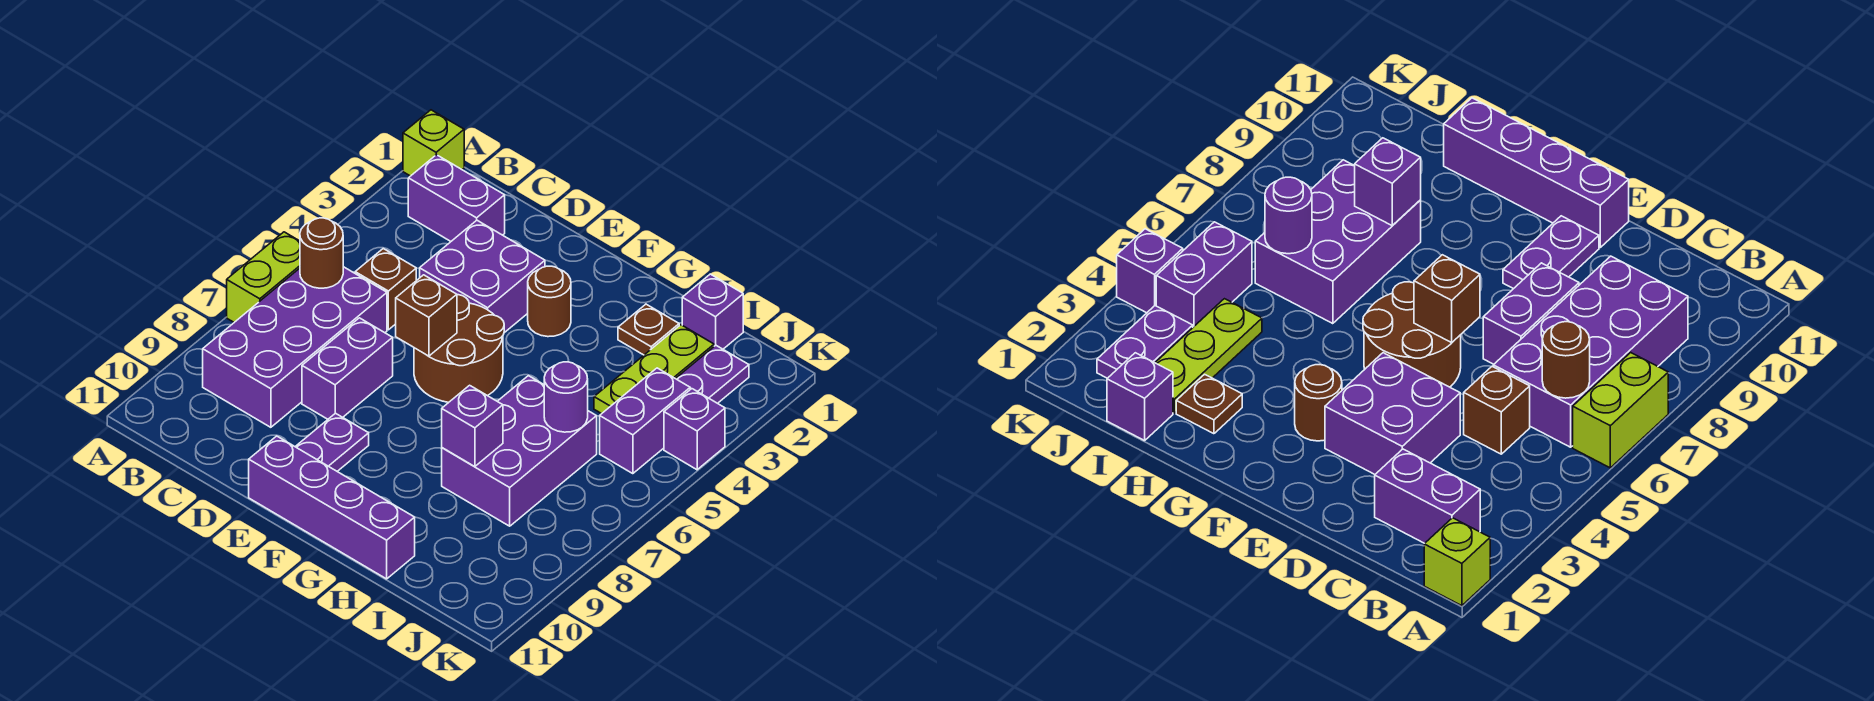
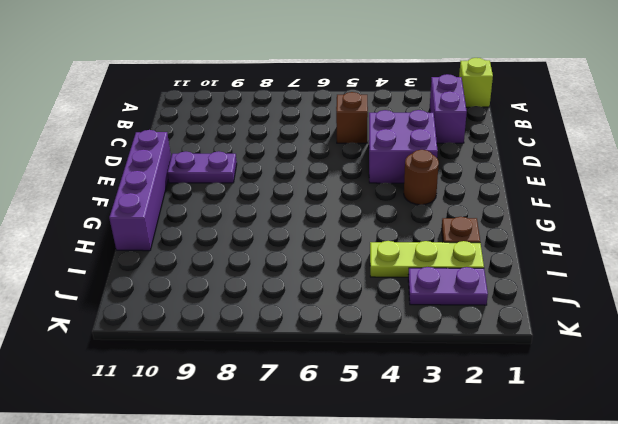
none -> lime brick A6:A7 level 1
none -> purple brick B6:C9 level 1
none -> purple brick D7:D8 level 1

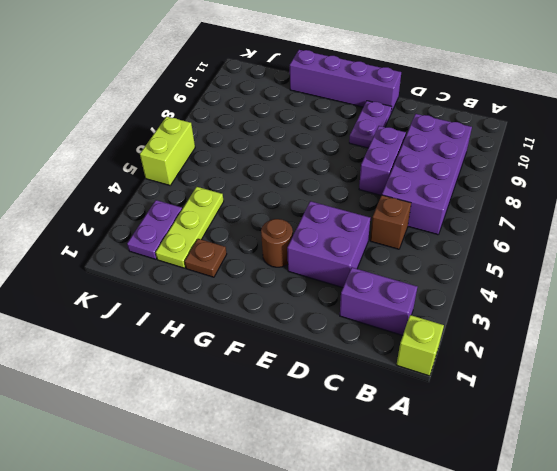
lime brick K5:K6 level 1 -> lime brick A6:A7 level 1
none -> brown round brick E5:F6 level 1
none -> purple brick H6:I8 level 1
none -> purple brick I1 level 1

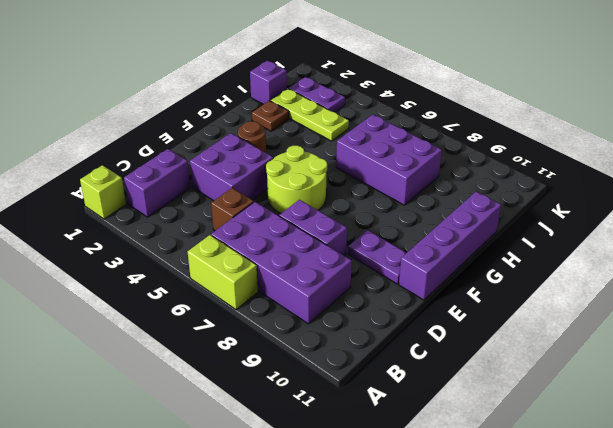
lime round brick E5:F6 level 1 -> brown round brick E5:F6 level 1
none -> purple brick J4:J5 level 1
none -> purple brick K4 level 1
none -> brown round brick B6 level 2

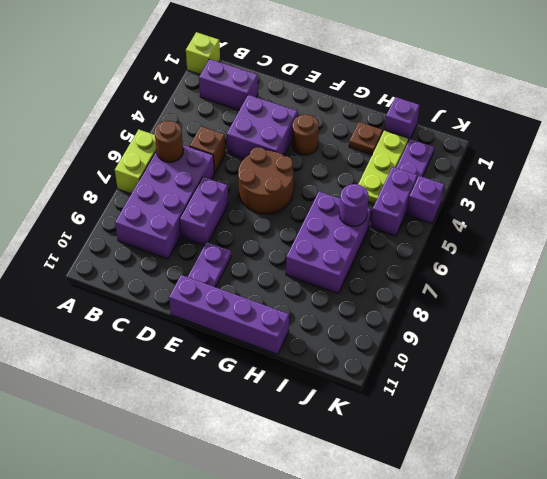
none -> brown brick E6 level 2
none -> purple brick H8 level 2

